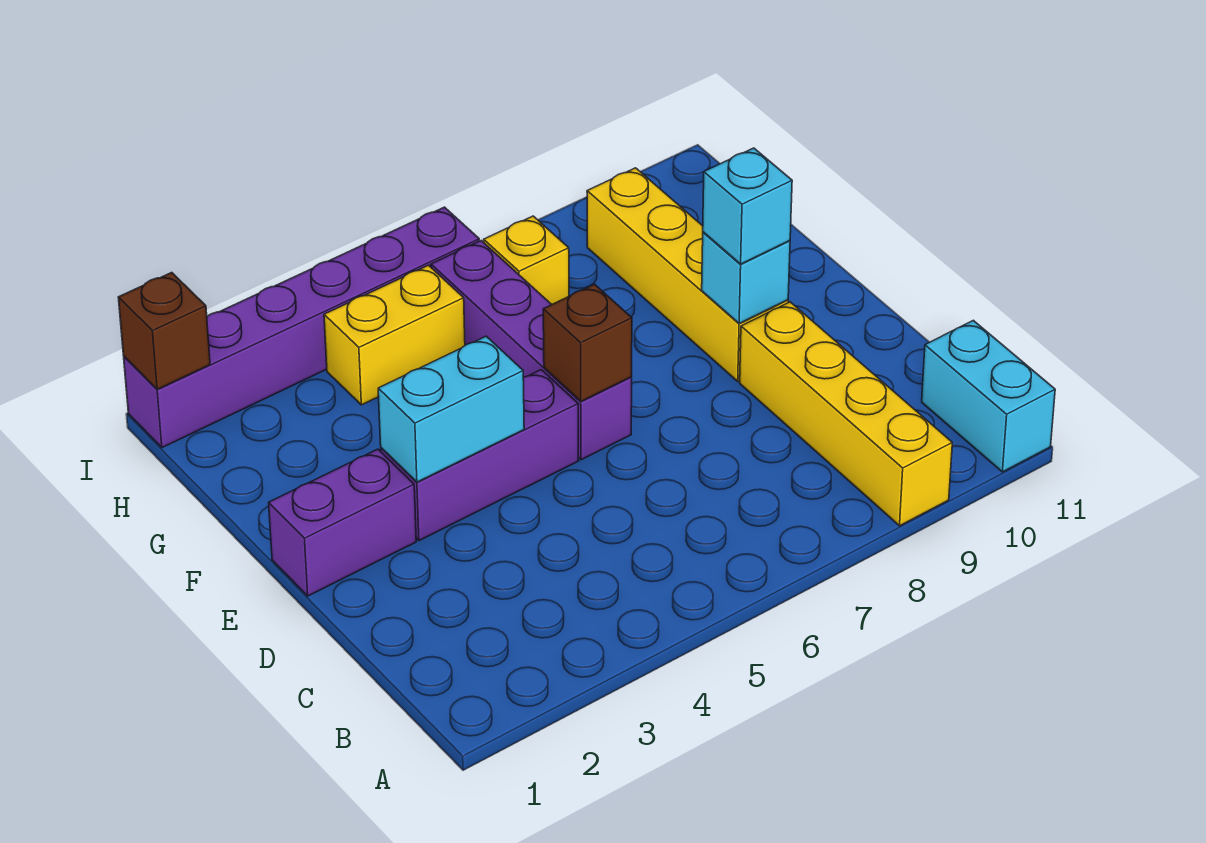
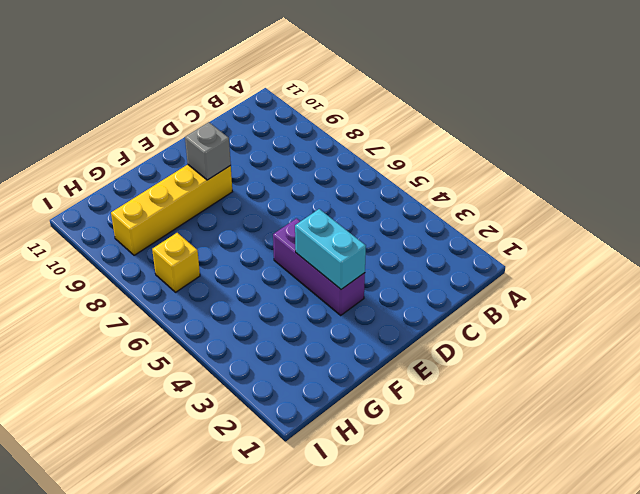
grey brick E9 level 2 -> cyan brick E9 level 2
none -> yellow brick A9:D9 level 1
none -> cyan brick A11:B11 level 1
none -> purple brick E1:E2 level 1

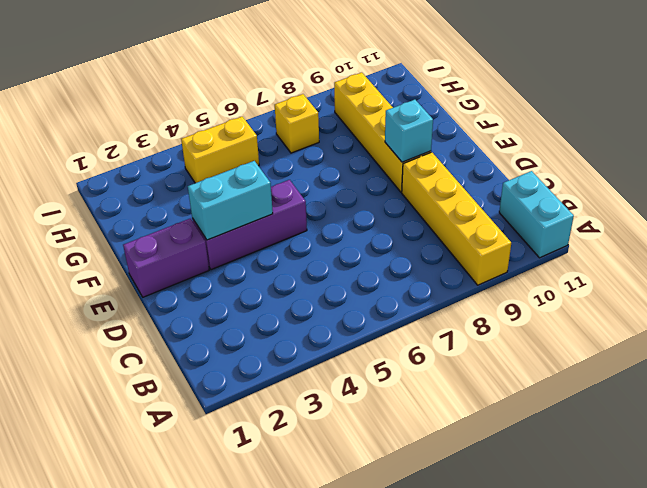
none -> purple brick E6:H6 level 1
none -> purple brick I1:I6 level 1
none -> brown brick E6 level 2

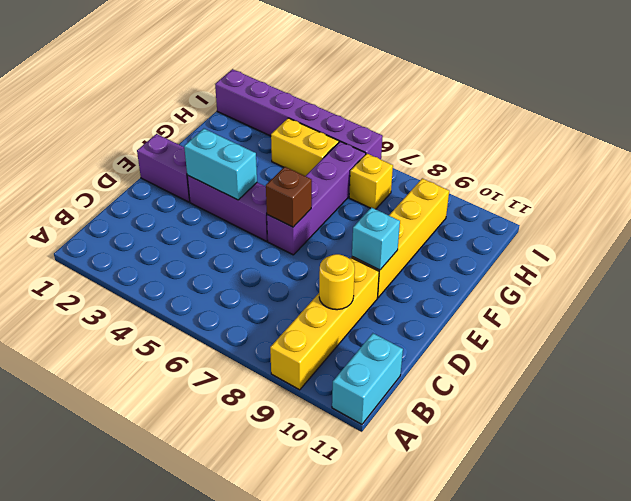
yellow round brick C9 level 2 -> none
none -> brown brick I1 level 2
none -> cyan brick E9 level 3

